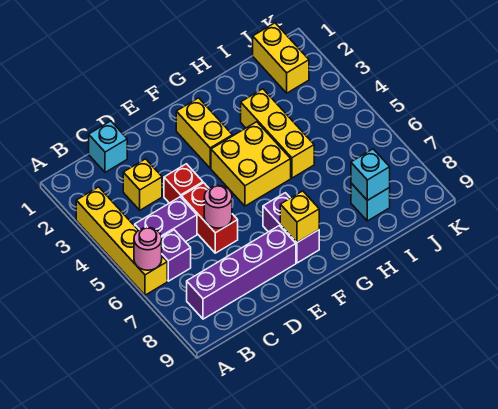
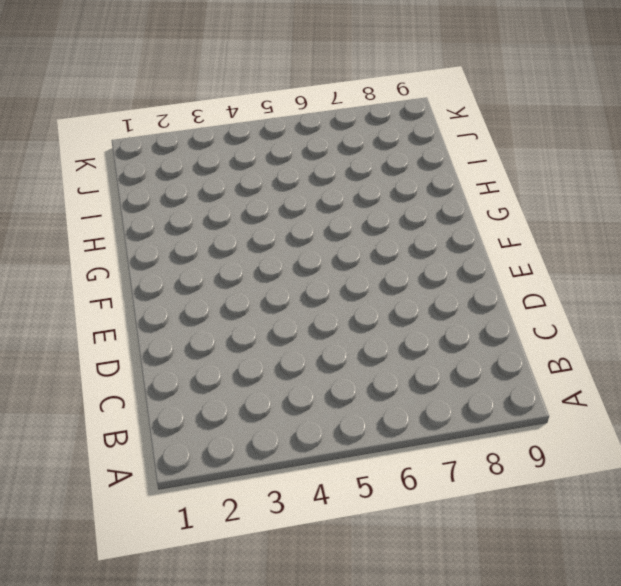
none -> yellow brick A3:A6 level 1
none -> purple brick B5:C5 level 1
none -> purple brick B6 level 1

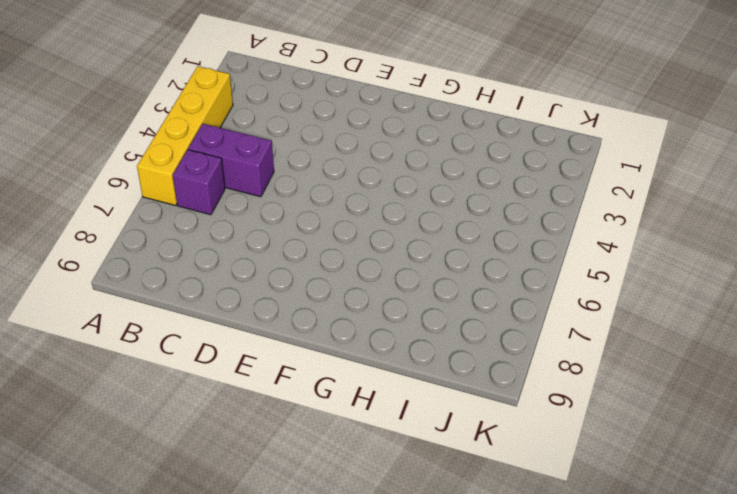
none -> purple brick B8:E8 level 1
none -> cyan brick C1 level 1
none -> yellow brick C3 level 1

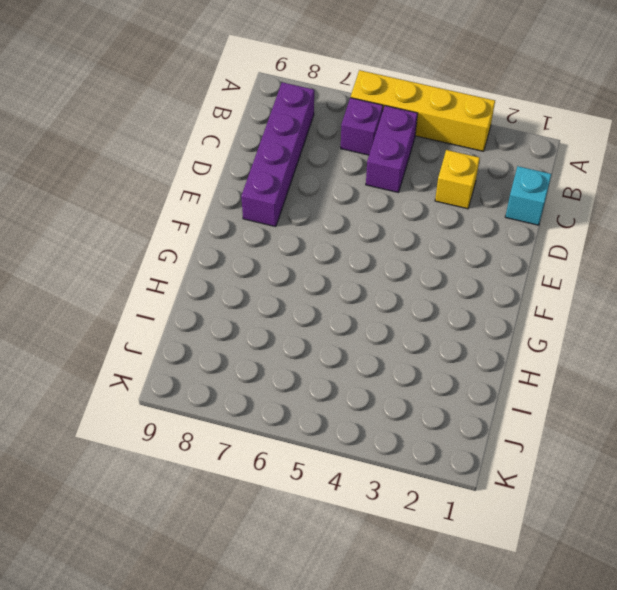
none -> red brick D4 level 1
none -> red brick D5:D6 level 1
none -> yellow brick F2:F3 level 1

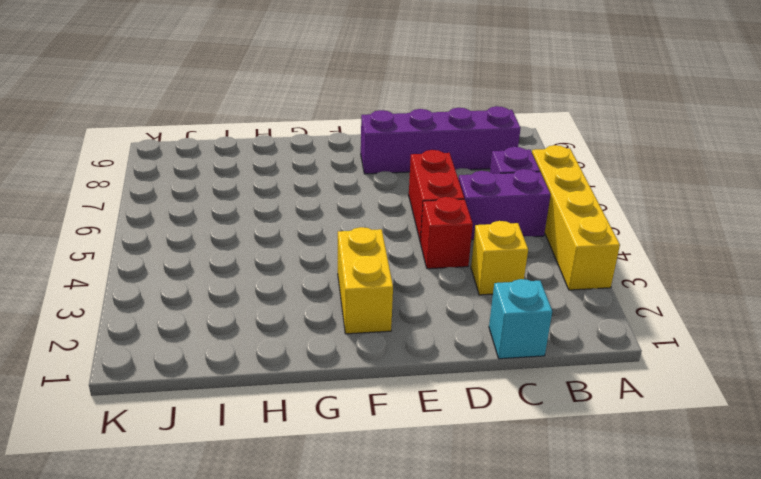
none -> yellow brick F4:G5 level 1
none -> purple brick F7:F8 level 1
none -> yellow brick H3:H5 level 1

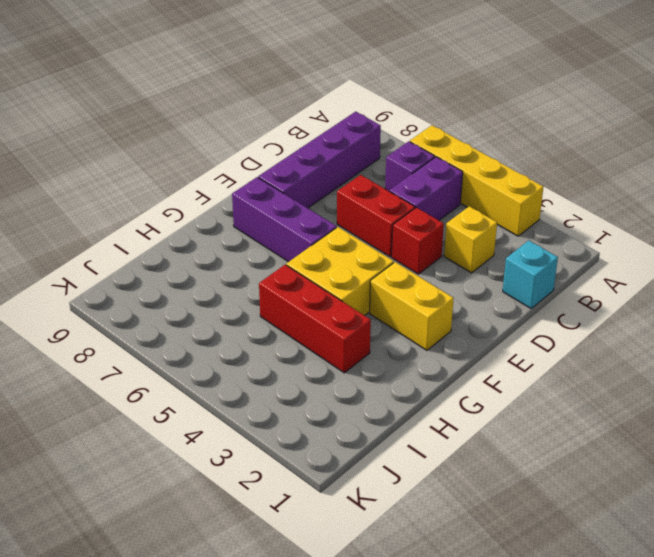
purple brick F6:F8 level 1 -> purple brick F7:F8 level 1
red brick H3:H5 level 1 -> yellow brick H3:H5 level 1
none -> cyan brick I8 level 1
none -> yellow brick J1:J2 level 1
none -> pink round brick A6 level 2

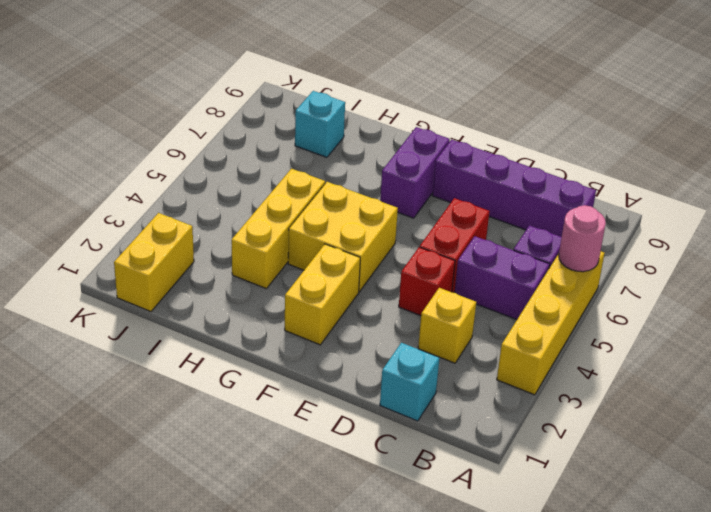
none -> pink round brick D6 level 2
none -> yellow brick F8 level 2
none -> cyan brick I8 level 2

